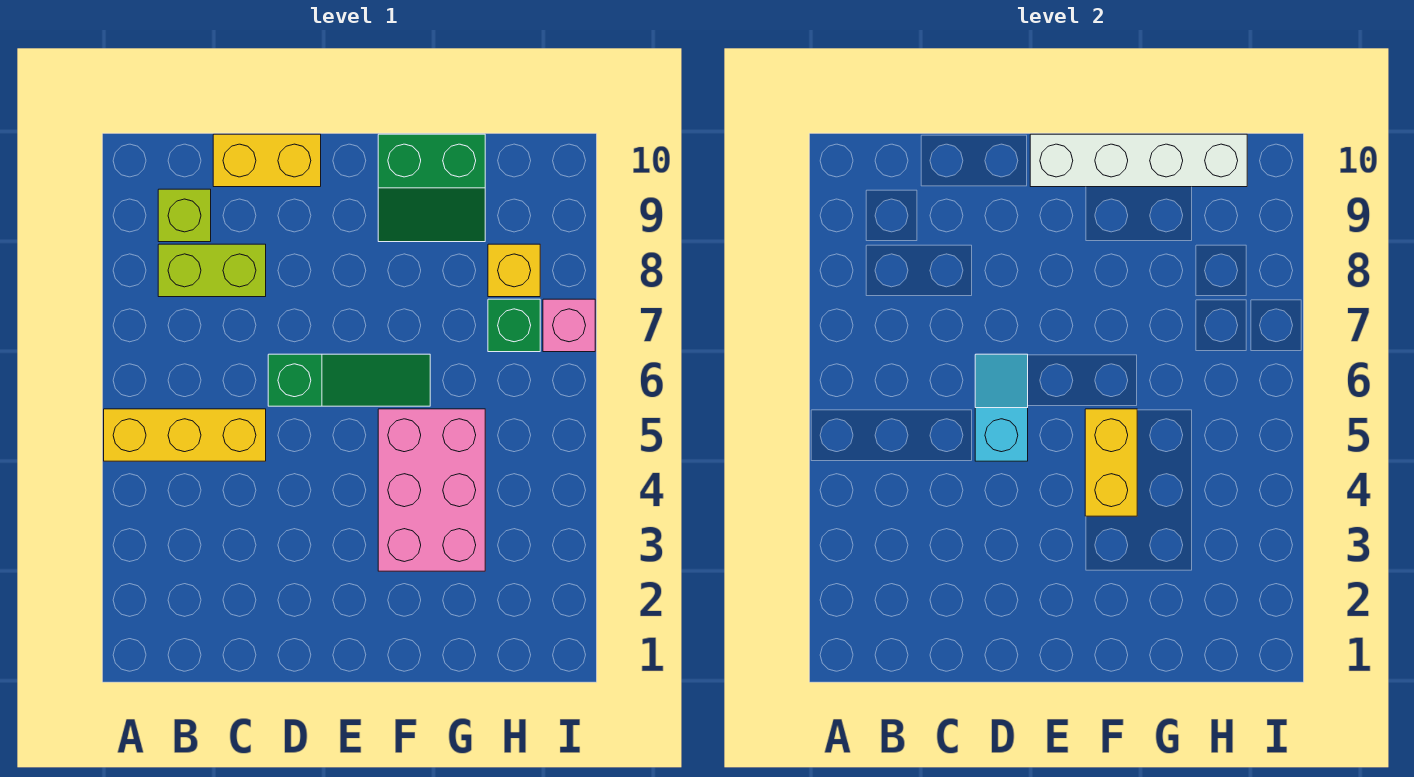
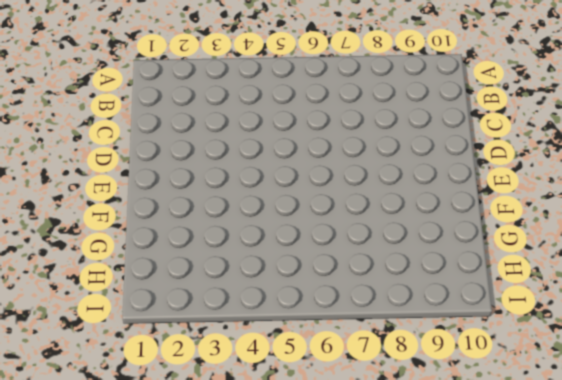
none -> yellow brick A5:C5 level 1
none -> lime brick B8:C8 level 1
none -> lime brick B9 level 1

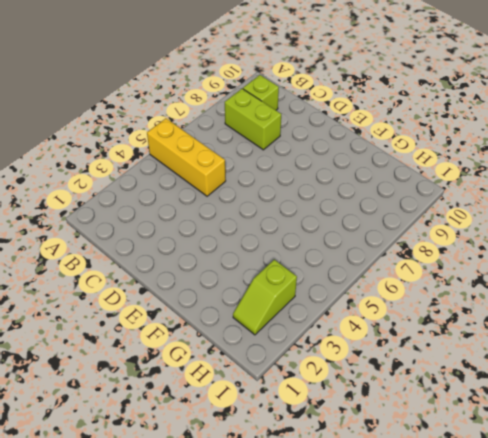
lime slope H2:H3 level 1 top 3 -> none
none -> yellow brick C10:D10 level 1
none -> green slope D6:F6 level 1 top D
none -> pink brick F3:G5 level 1

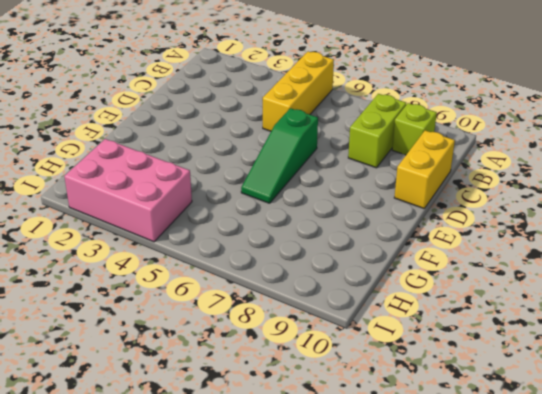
pink brick H2:I4 level 1 -> pink brick F3:G5 level 1
none -> green slope F9:G10 level 1 top 10
none -> green brick H7 level 1
none -> yellow brick H8 level 1

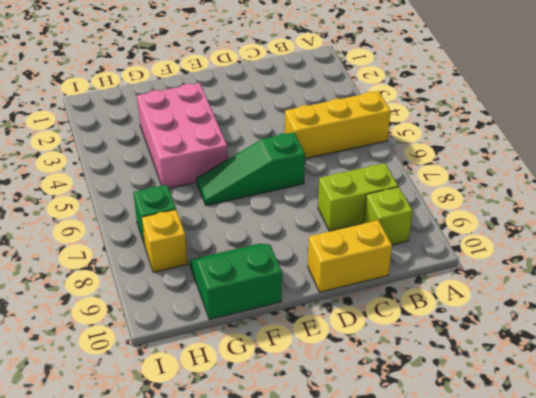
none -> pink brick I7 level 1
none -> cyan slope D5:D6 level 2 top 5
none -> white brick E10:H10 level 2

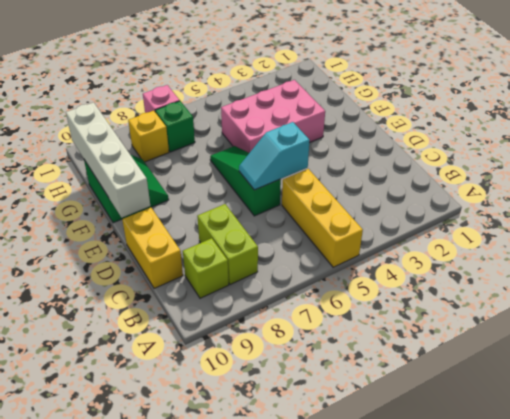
none -> yellow brick F4:F5 level 2

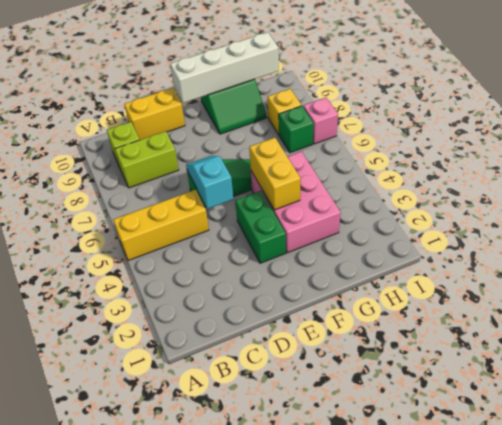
green brick E3:E4 level 1 -> none

